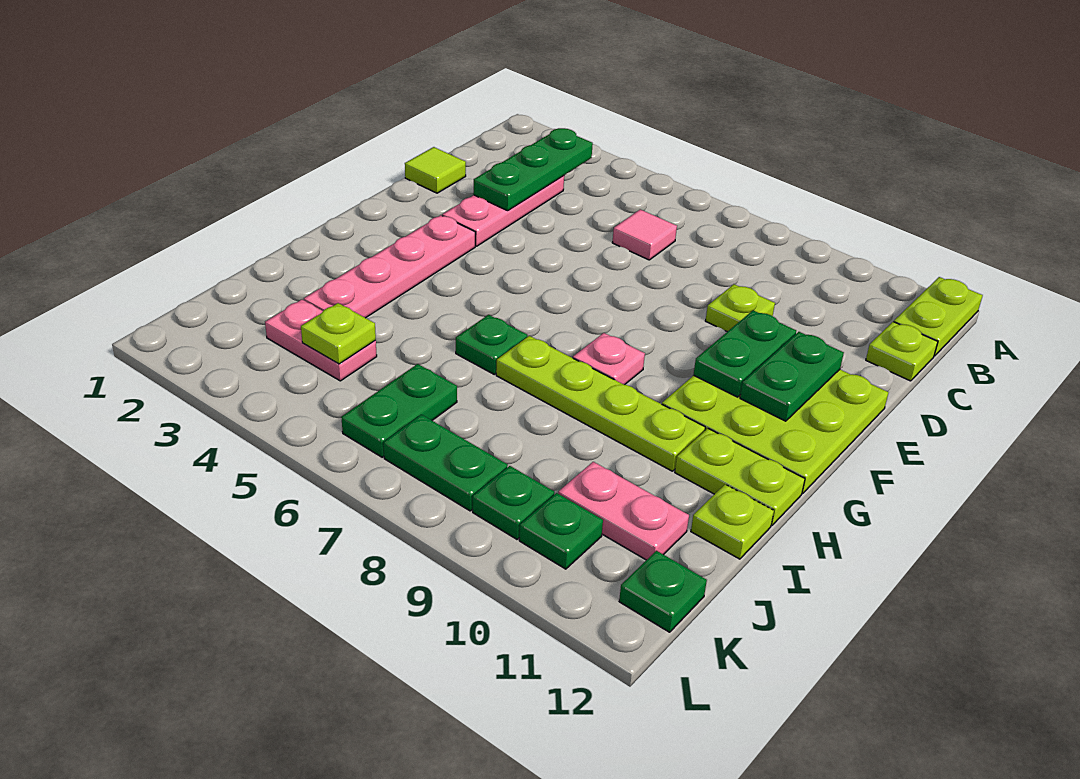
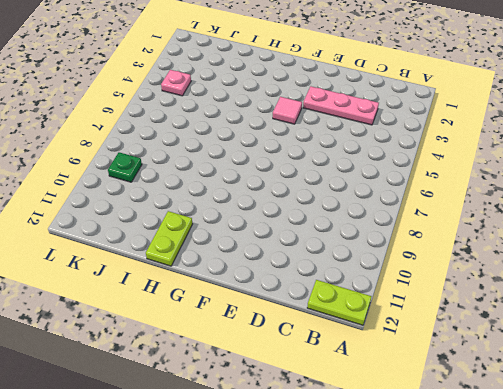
pink tile F4 level 1 -> pink tile C6 level 1
pink plate K4 level 1 -> pink plate G8 level 1
none -> lime plate C12 level 1
none -> lime tile D1 level 1
none -> lime plate D9 level 1

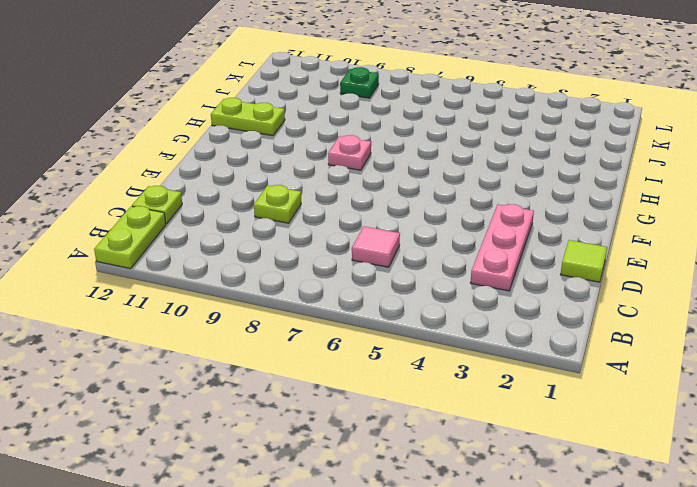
none -> lime plate E10:G12 level 1
none -> pink plate F3:I3 level 1
none -> green plate H6 level 1

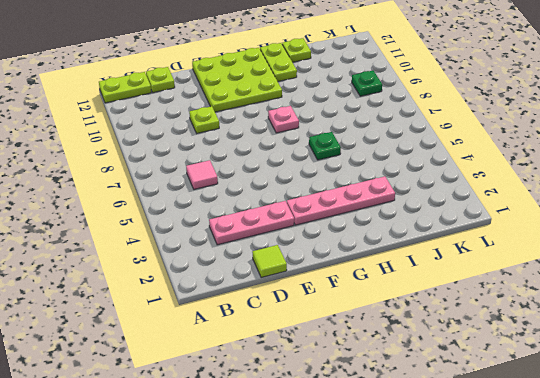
none -> lime plate H7:H10 level 1
none -> pink plate J3:J4 level 1
none -> green plate J6:K6 level 1

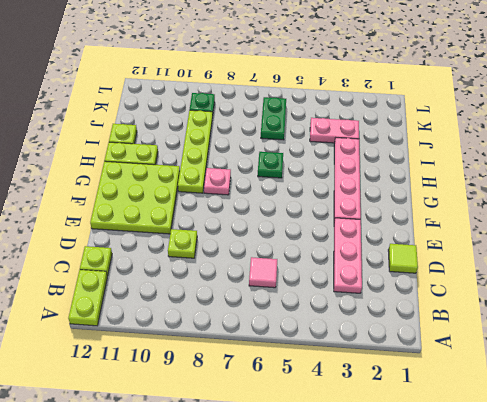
lime plate G9:J9 level 1 -> lime plate H7:H10 level 1
none -> pink plate J10:J11 level 1
none -> green plate K7:K8 level 1
none -> green plate K10 level 1

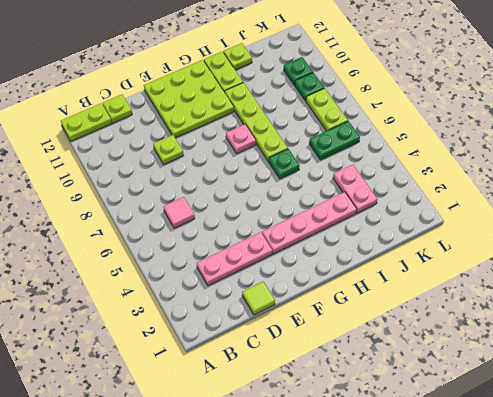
lime plate K7:K8 level 1 -> green plate K7:K8 level 1
none -> pink plate J10:J11 level 1
none -> green plate K12 level 1
none -> green plate B3:D3 level 2

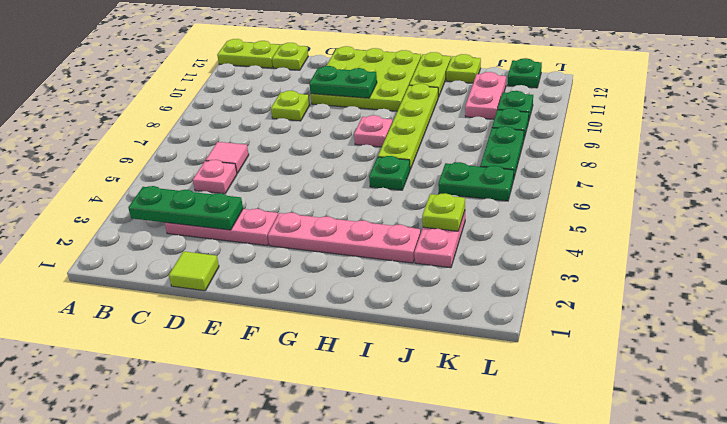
pink plate C5 level 1 -> none
none -> green plate E11:F11 level 2

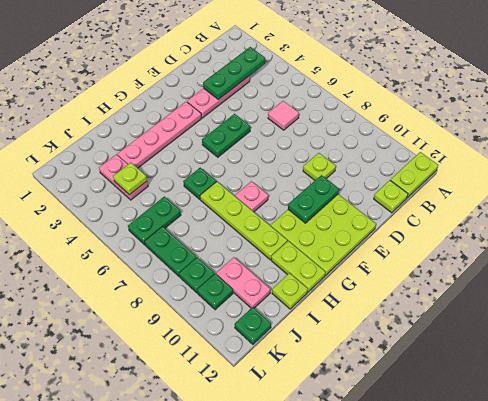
green plate E5:F5 level 1 -> green plate E11:F11 level 2
none -> lime tile D1 level 1

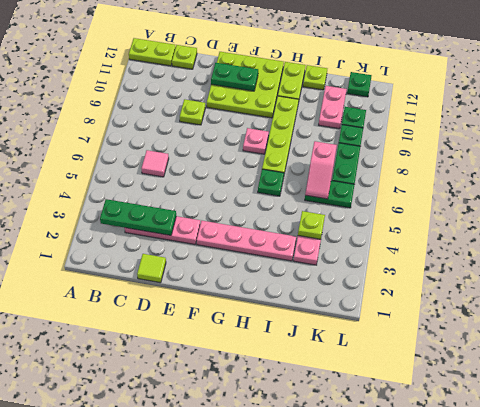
pink slope J6:J7 level 2 top 7 -> none
none -> green plate E10:F10 level 2

